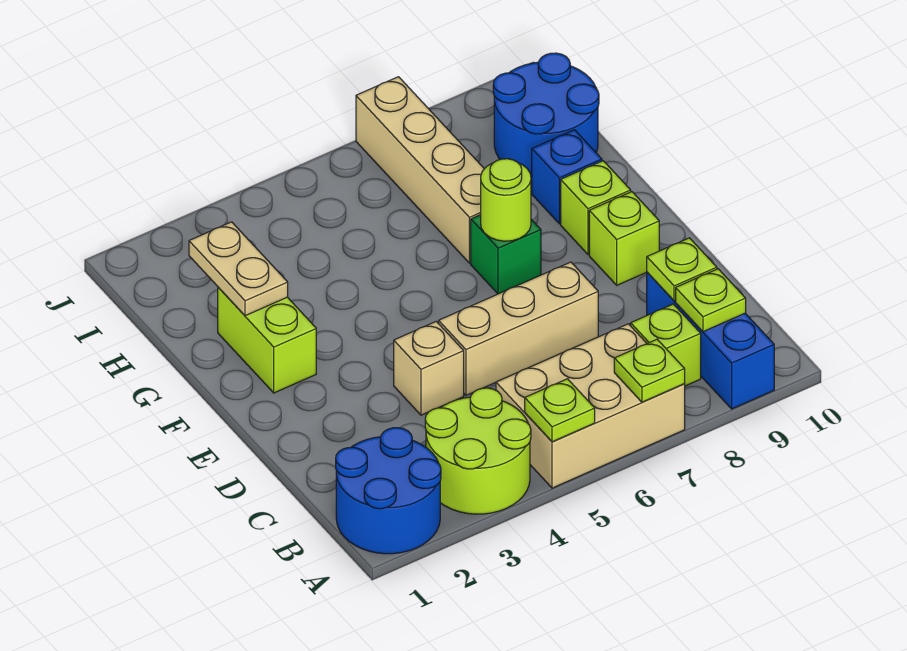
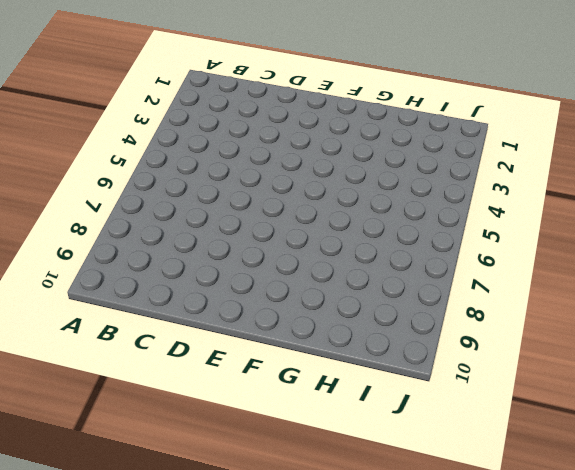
none -> blue round brick A1:B2 level 1
none -> lime round brick A3:B4 level 1
none -> tan brick A5:B7 level 1

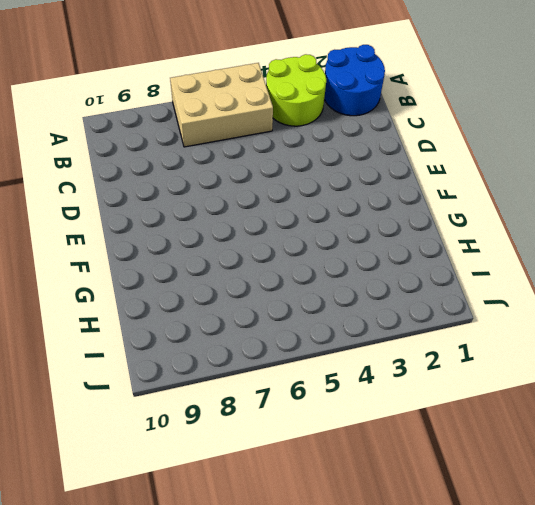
none -> blue brick A9:C9 level 1
none -> lime brick B8 level 1
none -> tan brick D4 level 1

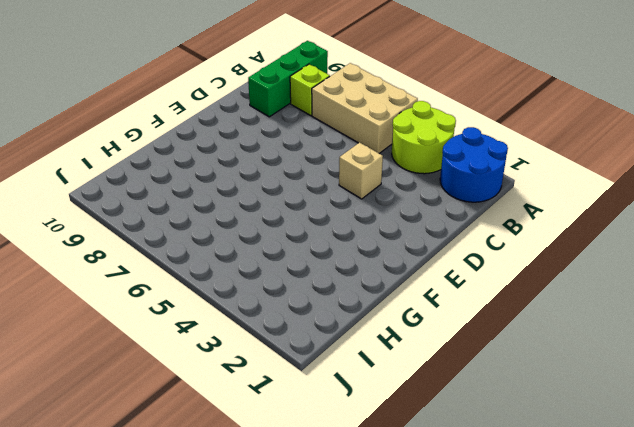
green brick A9:C9 level 1 -> blue brick A9:C9 level 1
none -> tan brick D5:D7 level 1
none -> lime brick E9 level 1
none -> lime brick F2:G2 level 1

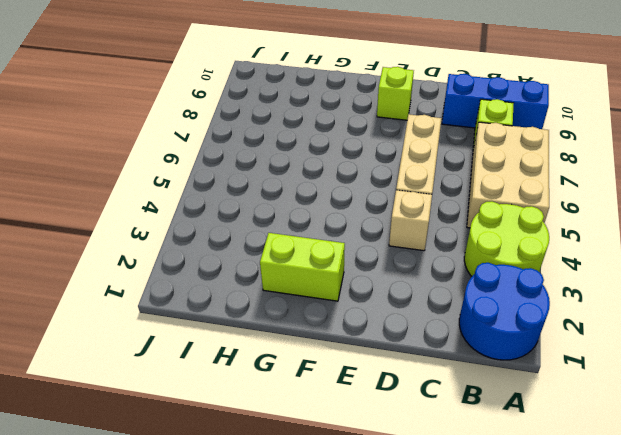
none -> green brick F7 level 1
none -> lime brick F9 level 1
none -> tan brick G7:J7 level 1

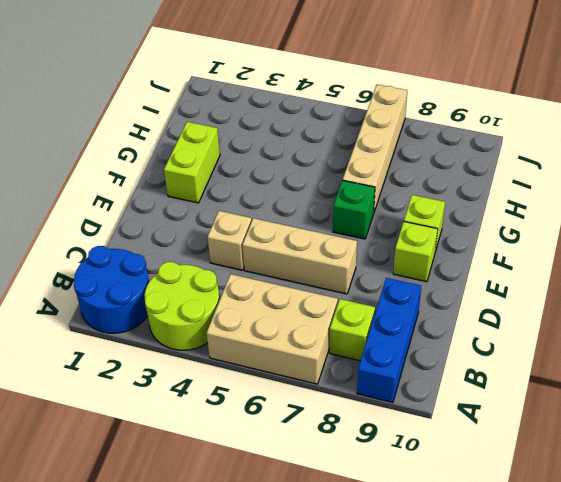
none -> blue brick G9 level 1
none -> blue round brick H9:I10 level 1
none -> lime plate A5 level 2

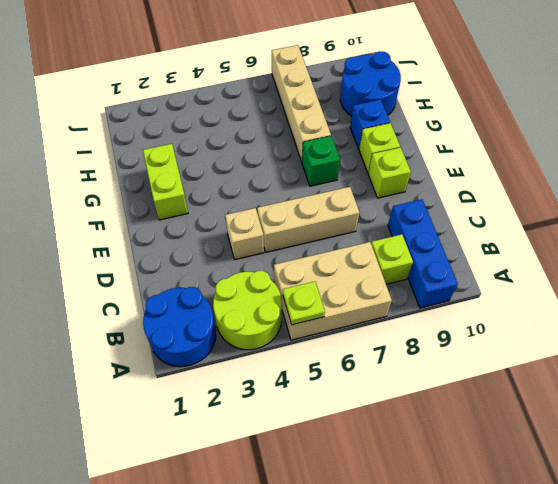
none -> lime plate A7 level 2
none -> lime plate B9 level 2
none -> lime plate C9 level 2

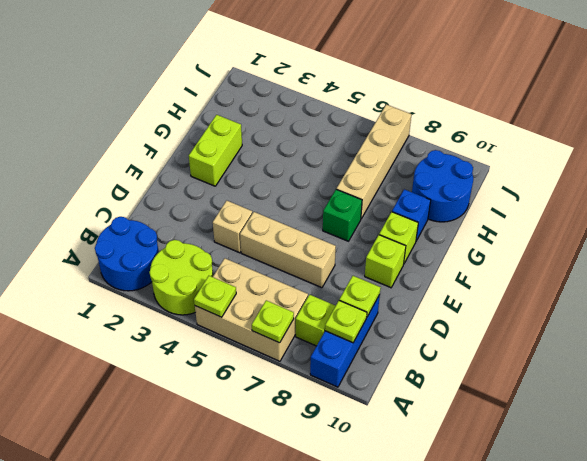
none -> lime round brick F7 level 2
none -> tan plate G2:H2 level 2

